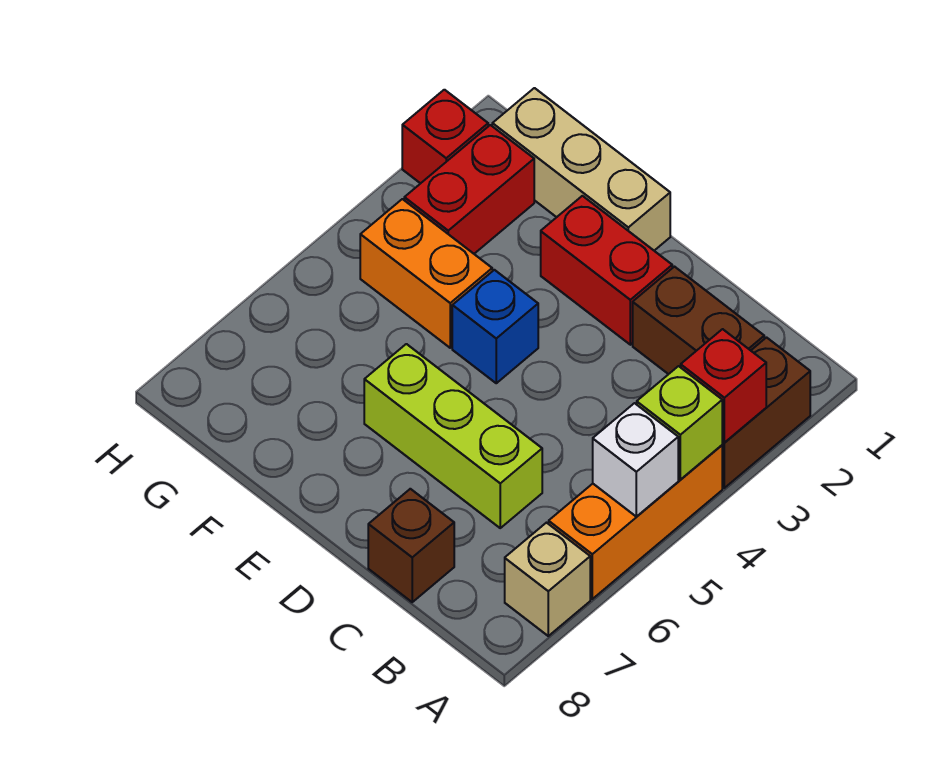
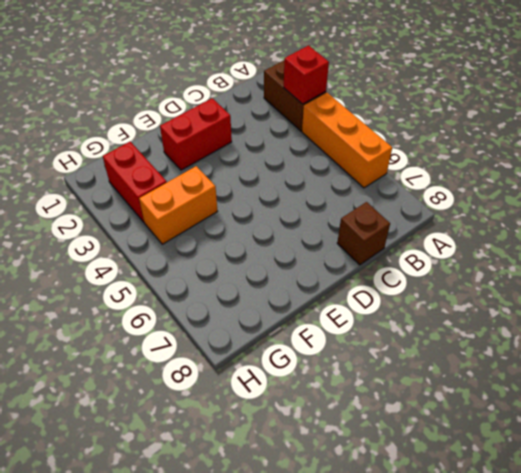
none -> tan brick A7 level 1
none -> brown brick B2:C2 level 1
none -> lime brick C6:E6 level 1

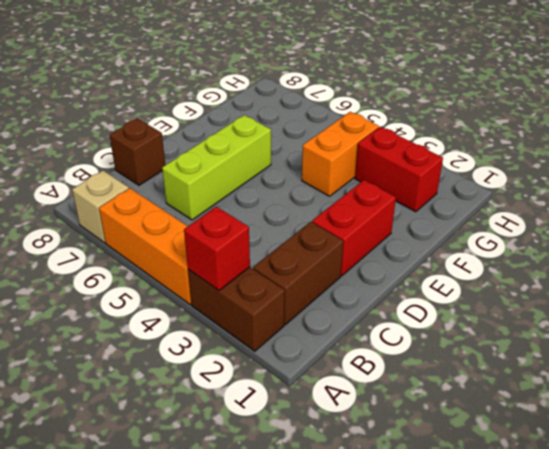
none -> tan brick E1:G1 level 1
none -> blue brick E4 level 1
none -> red brick H2 level 1

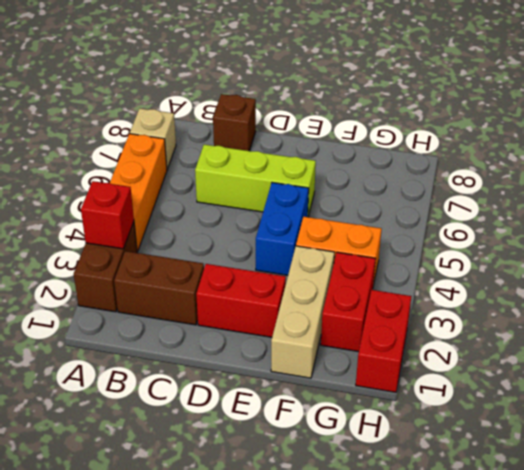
blue brick E4:E5 level 1 -> blue brick E4 level 1
tan brick F1:F3 level 1 -> tan brick E1:G1 level 1
red brick H1:H2 level 1 -> red brick H2 level 1
none -> lime brick A4 level 2
none -> white brick A5 level 2

